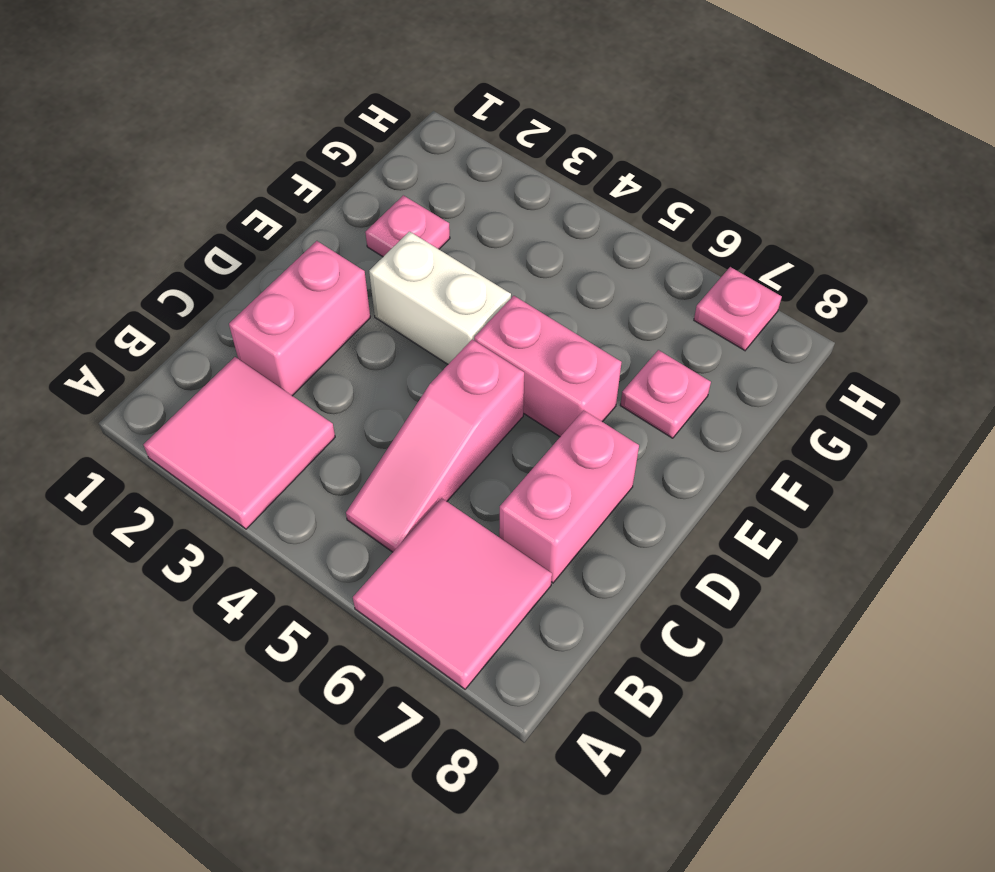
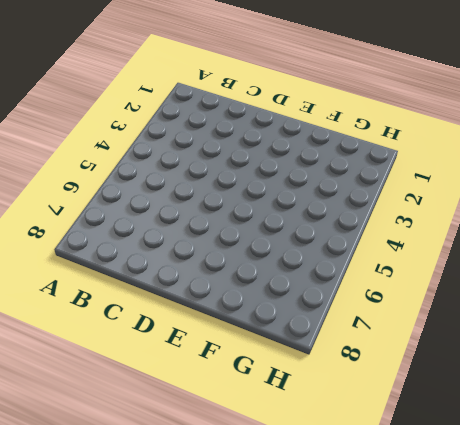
none -> pink tile A2:B3 level 1
none -> pink tile A6:B7 level 1

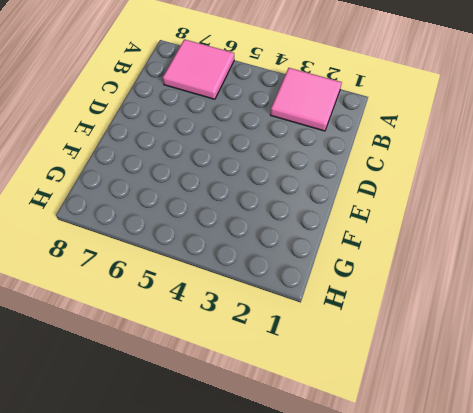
none -> pink slope B5:D5 level 1 top D
none -> pink brick C2:D2 level 1

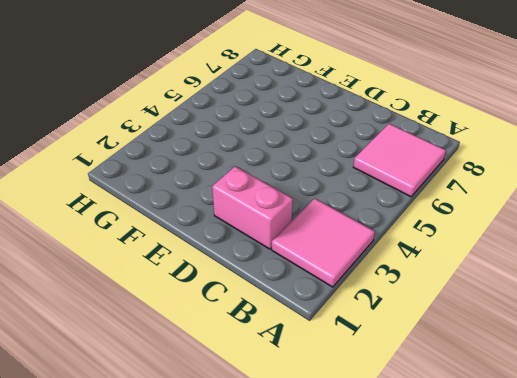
none -> pink slope B5:D5 level 1 top D
none -> pink brick C7:D7 level 1

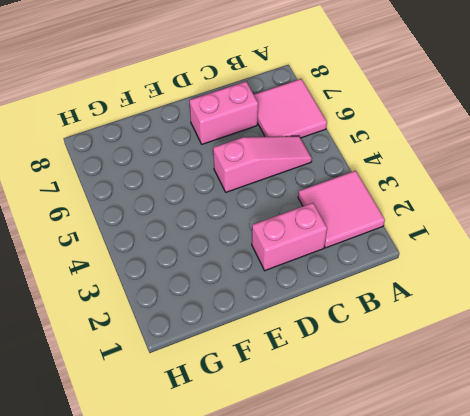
none -> white brick E3:E4 level 1
none -> pink brick E5:E6 level 1

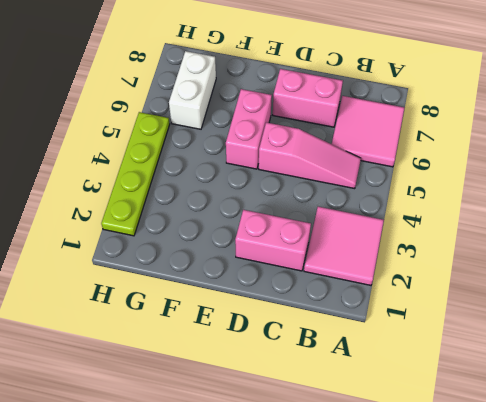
white brick G6:G7 level 1 -> white brick E3:E4 level 1
lime plate H2:H5 level 1 -> none
none -> pink plate F2 level 1
none -> pink plate F7 level 1

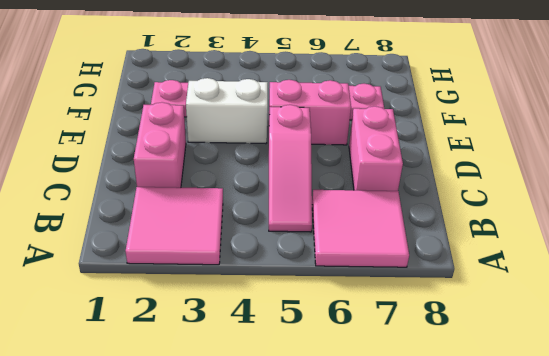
none -> pink plate H7 level 1

